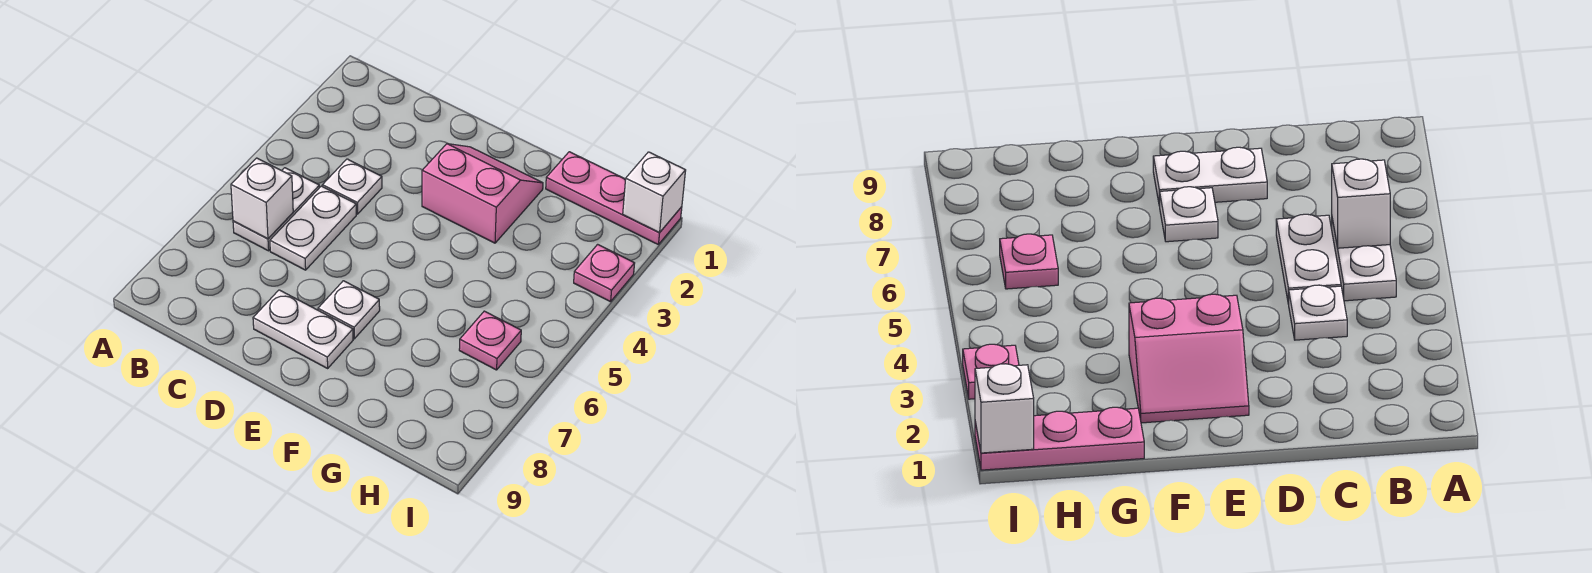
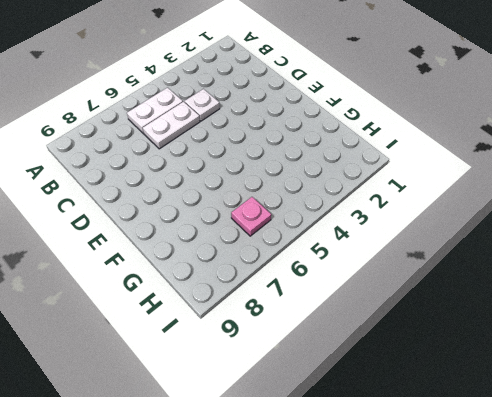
none -> white plate D8:E8 level 1
none -> pink slope E2:F3 level 1 top 3

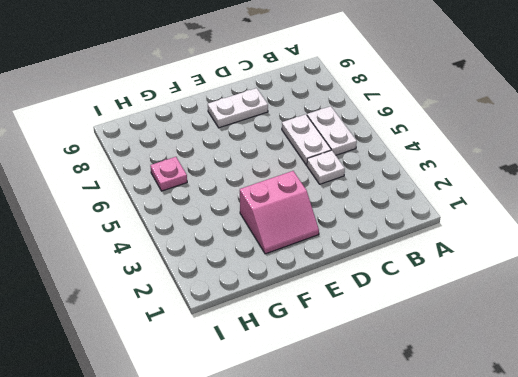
none -> white plate E7 level 1
none -> pink plate G1:I1 level 1

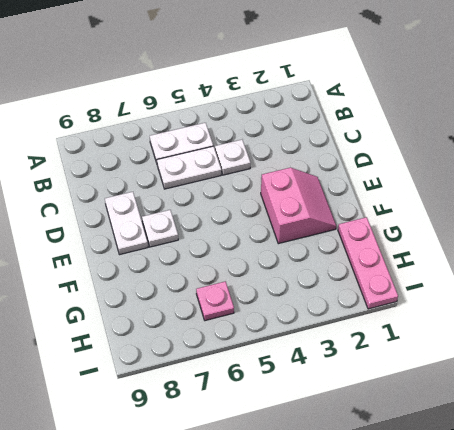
none -> pink plate I3 level 1
none -> white brick B6 level 2

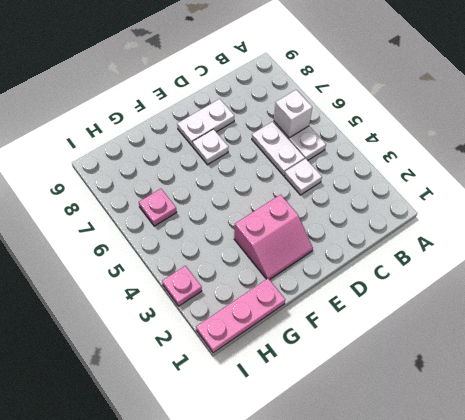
none -> white brick I1 level 2

